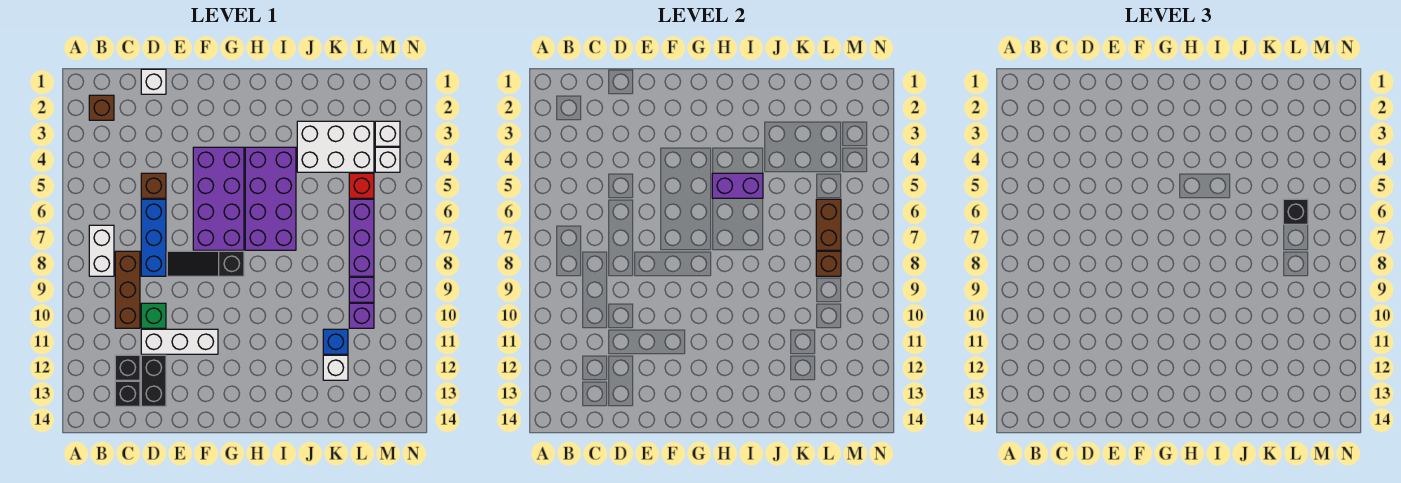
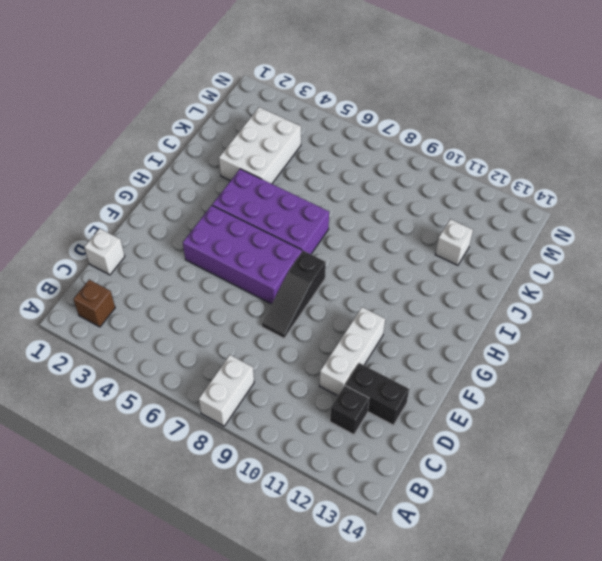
white brick A8:B8 level 1 -> white brick B7:B8 level 1
none -> brown brick C8:C10 level 1
none -> black brick C13 level 1
none -> brown brick D5 level 1

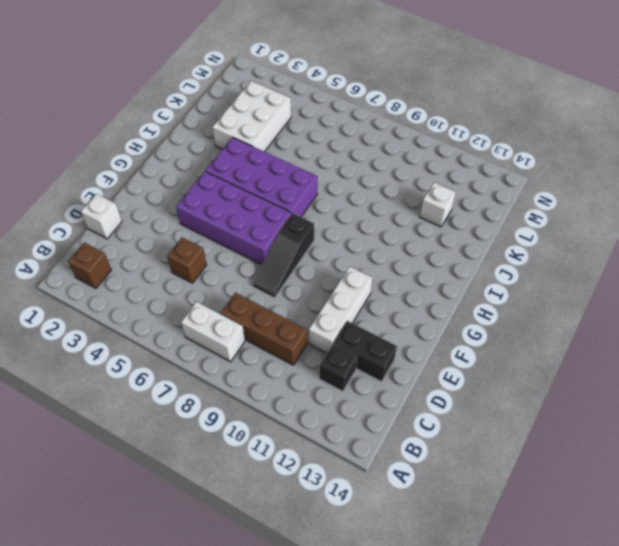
none -> black brick C13 level 1
none -> blue brick D6:D8 level 1
none -> green brick D10 level 1

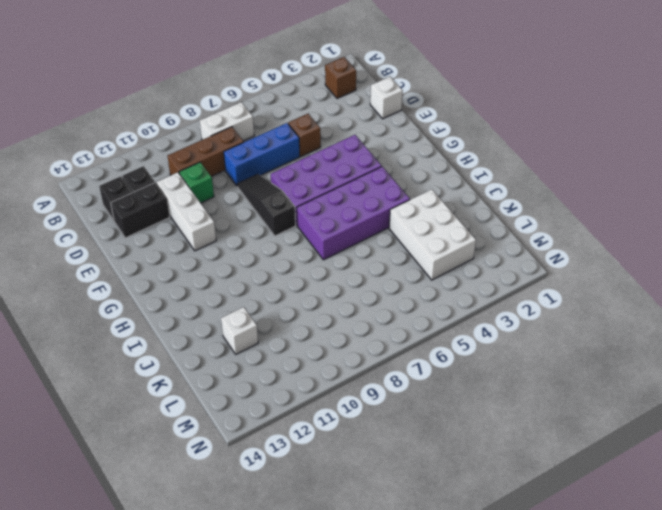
none -> blue brick K11 level 1
none -> red brick L5 level 1
none -> purple brick L6:L8 level 1

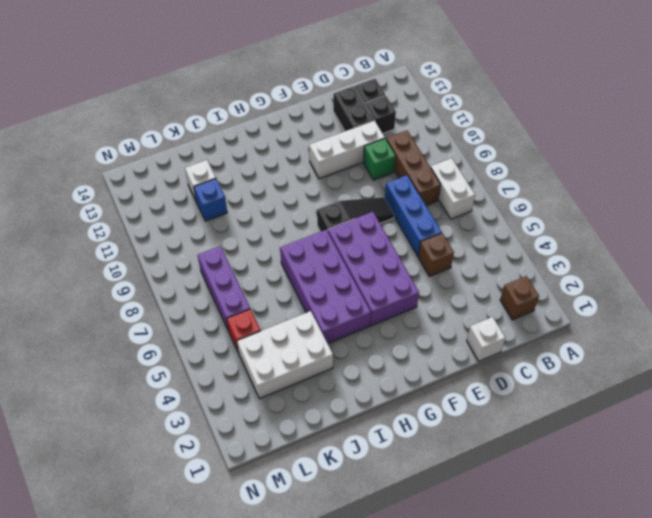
none -> purple brick L9 level 1
none -> purple brick L10 level 1
none -> white brick M3 level 1

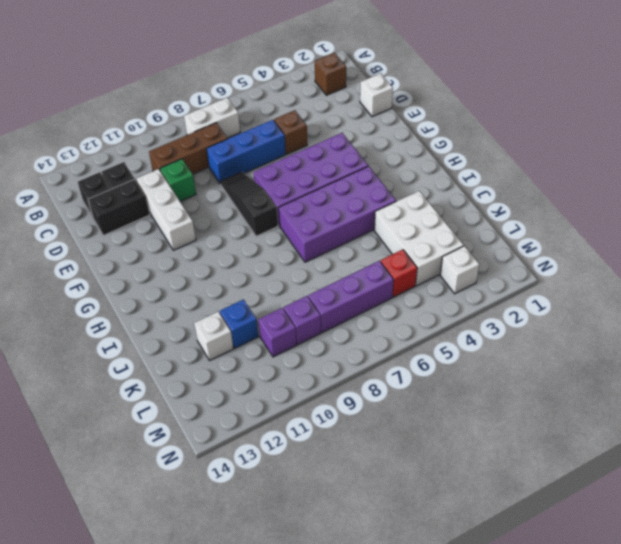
none -> white brick M4 level 1
none -> purple brick H5:I5 level 2
none -> brown brick L6:L7 level 2

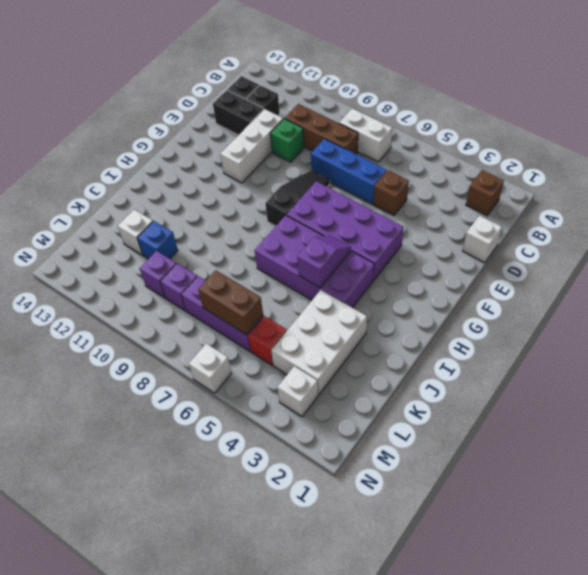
purple slope H5:I5 level 2 top I -> purple brick H5:I5 level 2
white brick N6 level 1 -> white brick M4 level 1
none -> brown brick L8 level 2
none -> black brick L6 level 3

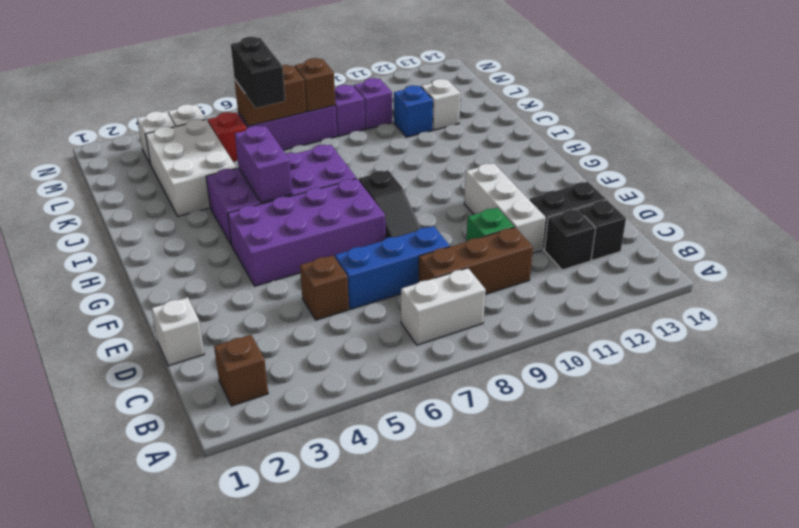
black brick K6:L6 level 3 -> black brick L6 level 3

